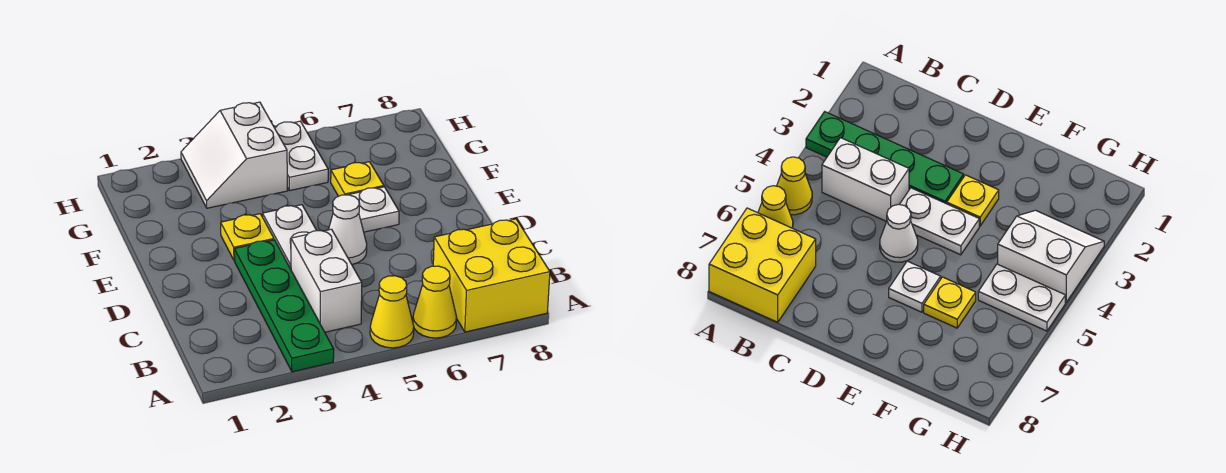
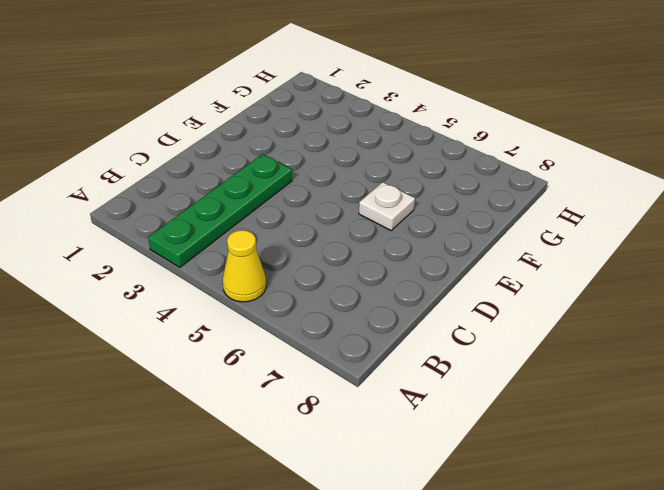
none -> yellow cone A6 level 1
none -> yellow brick A7:B8 level 1
none -> white brick B4:C4 level 1

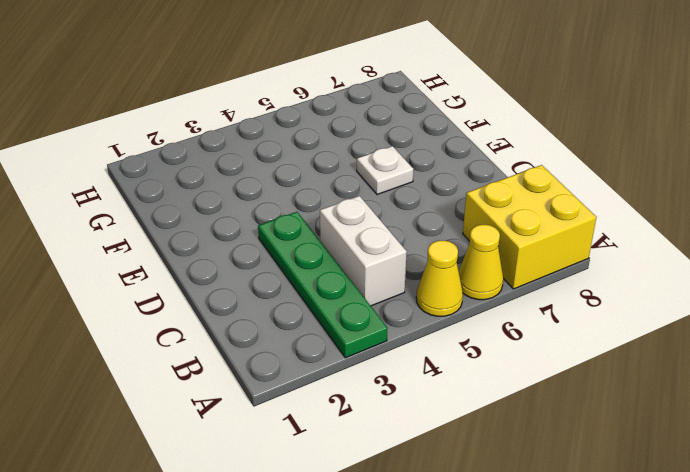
none -> white plate D4:E4 level 1
none -> white cone D5 level 1
none -> yellow plate E3 level 1

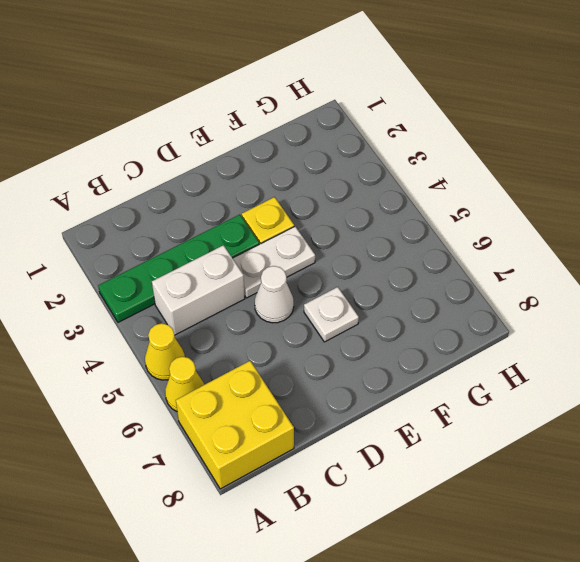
none -> yellow plate F6 level 1
none -> white slope G3:H4 level 1 top 4
none -> white plate G5:H5 level 1

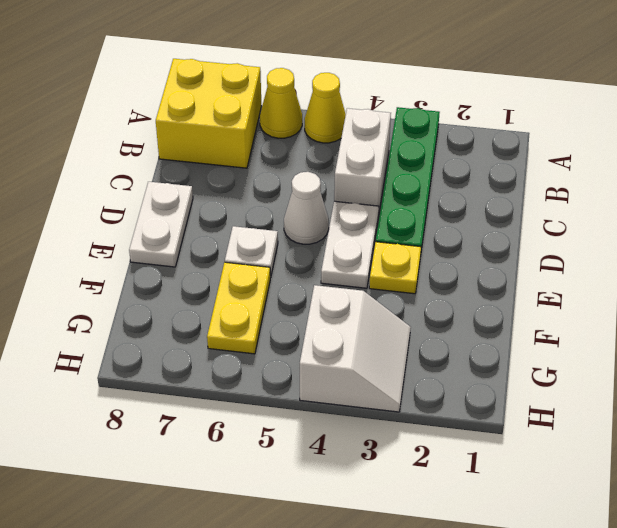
white plate D8:E8 level 1 -> white plate G5:H5 level 1
yellow plate F6:G6 level 1 -> yellow plate F6 level 1

